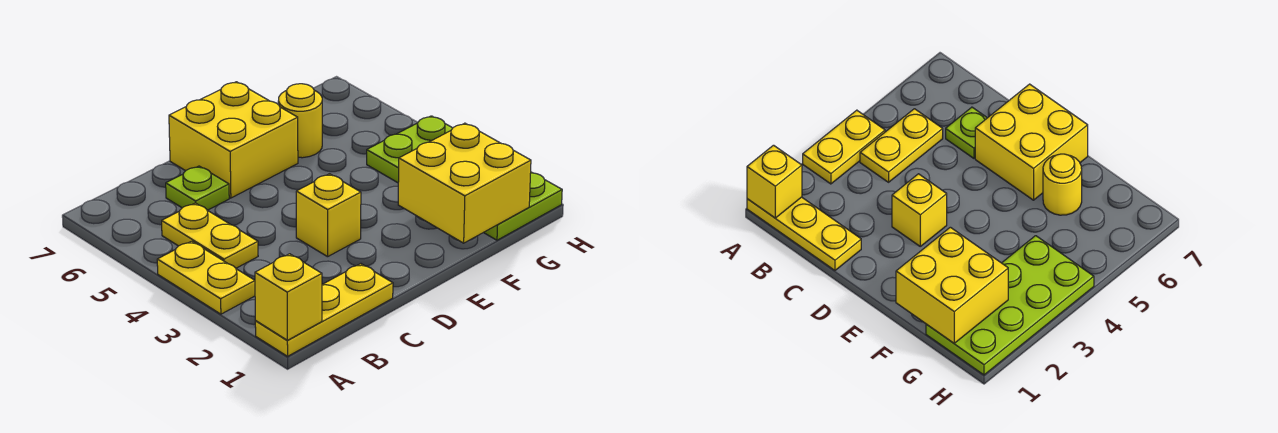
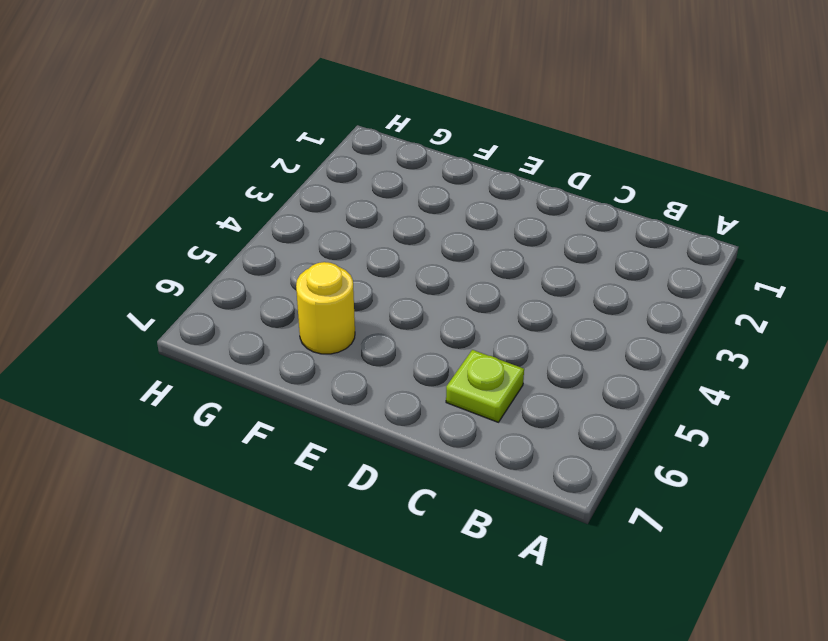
none -> yellow plate A1:C1 level 1
none -> yellow plate A3:A4 level 1

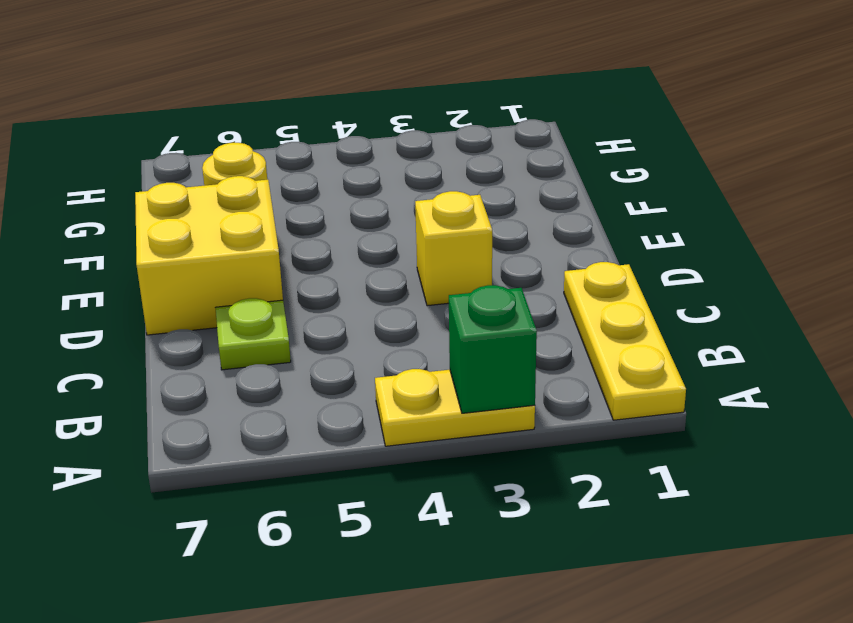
green brick A3 level 2 -> none
none -> yellow plate B4:B5 level 1
none -> lime plate G1:H4 level 1

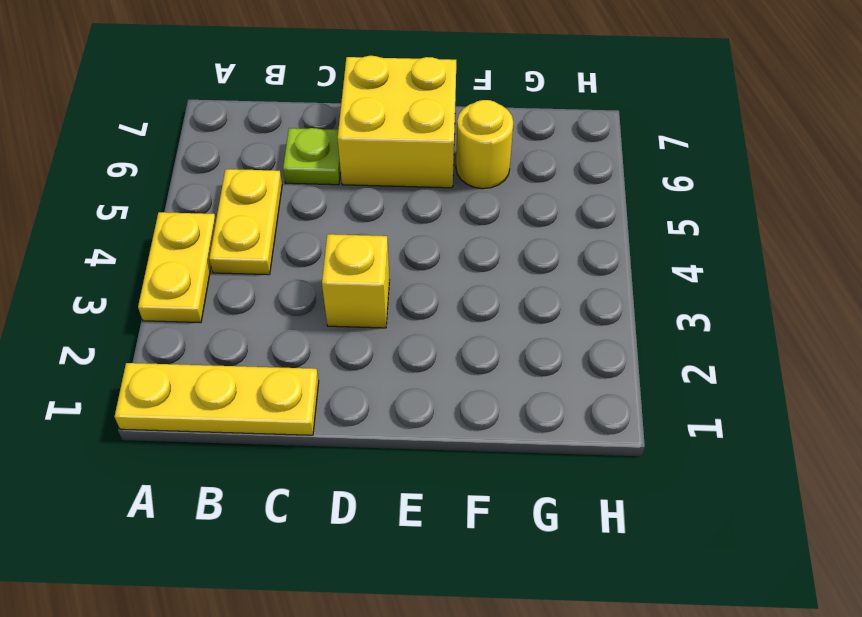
none -> lime plate G1:H4 level 1
none -> yellow brick A1 level 2

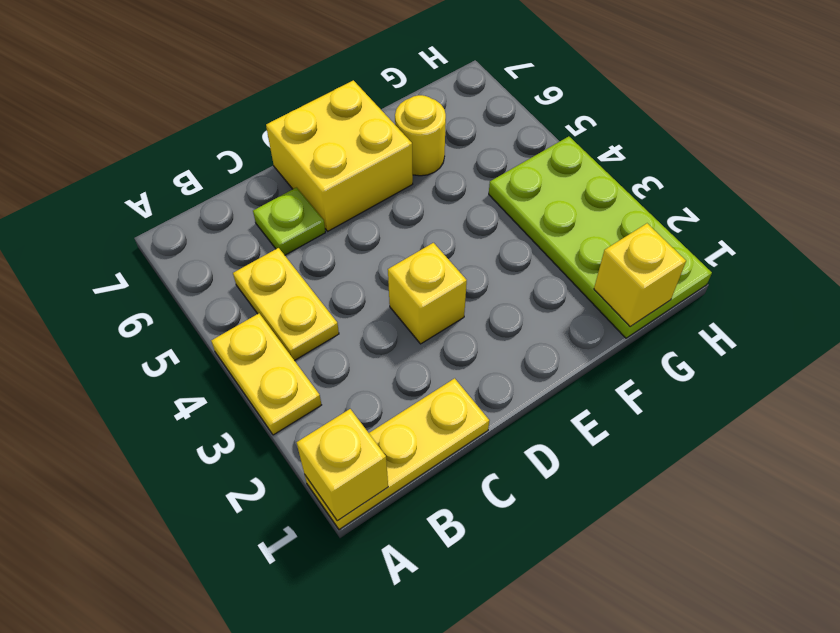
yellow brick G1 level 2 -> yellow brick F1:G2 level 2

